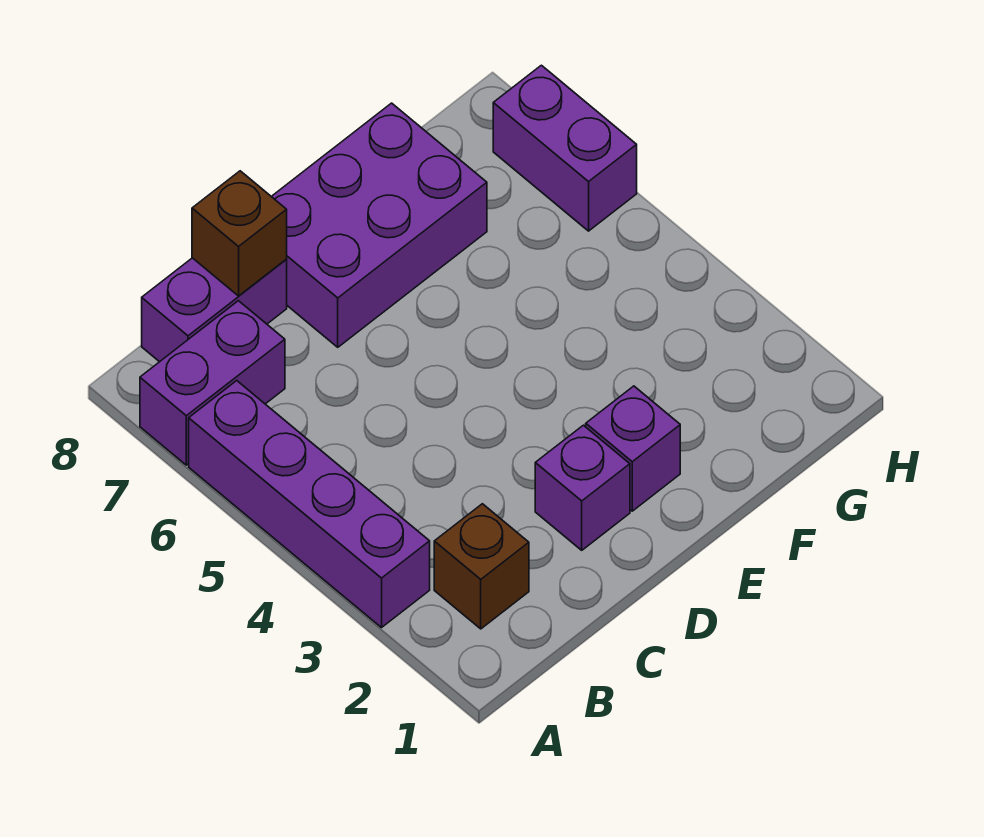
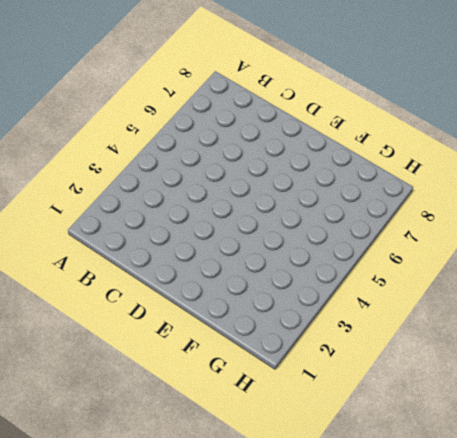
none -> purple brick A3:A6 level 1
none -> purple brick A7:B7 level 1

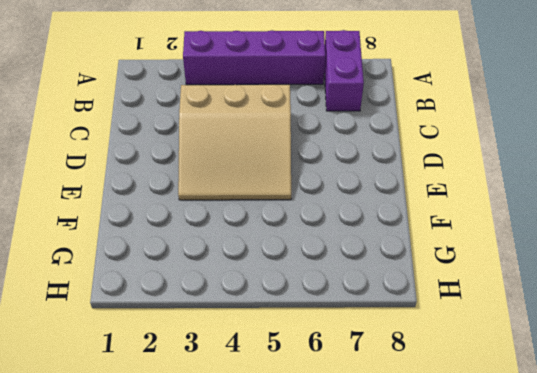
tan slope C3:E5 level 1 top C -> none
none -> brown brick B2 level 1
none -> purple brick B8:C8 level 1

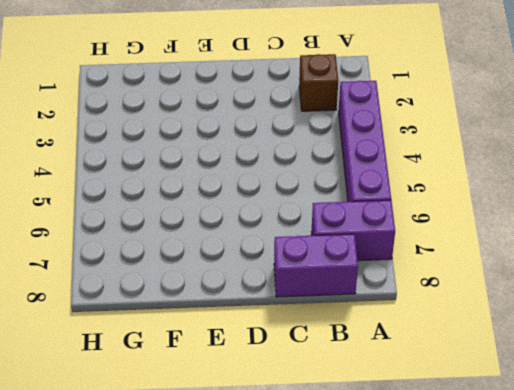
none -> purple brick D2 level 1
none -> purple brick D7:F8 level 1

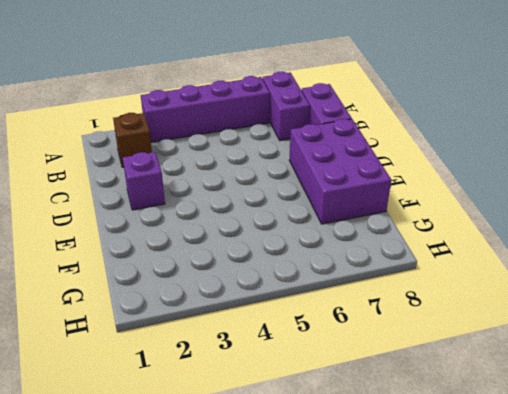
none -> purple brick E2 level 1
none -> purple brick H6:H7 level 1

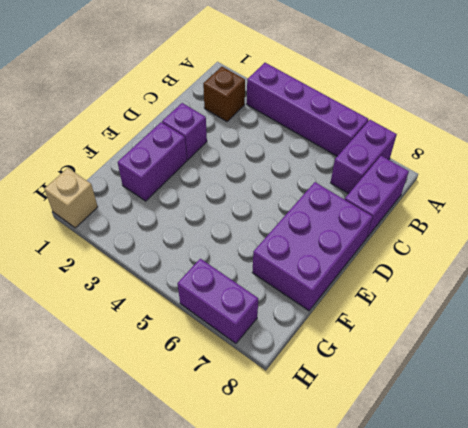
purple brick E2:F2 level 1 -> purple brick E2 level 1
tan brick H1 level 1 -> none
none -> brown brick C8 level 2

